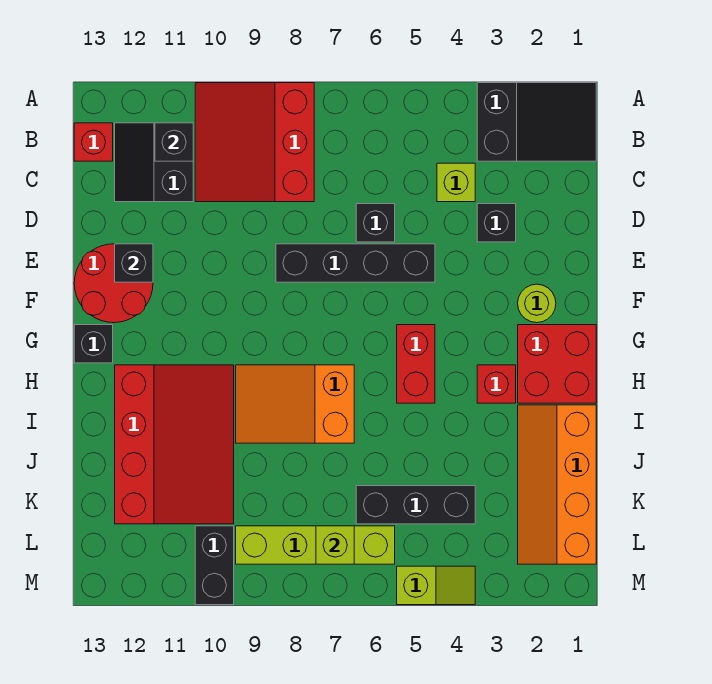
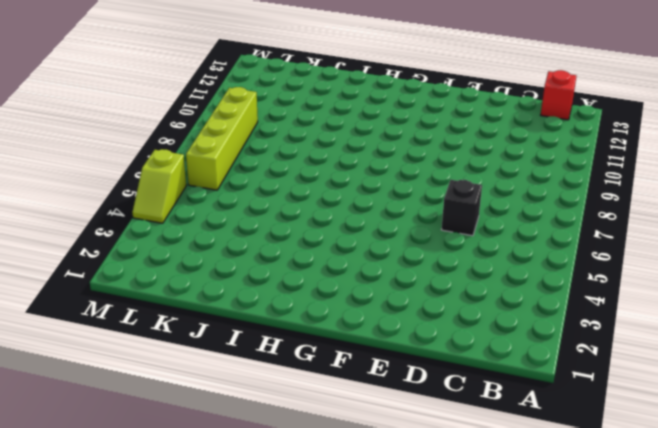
none -> black slope A1:B3 level 1 top 3
none -> red slope A8:C10 level 1 top 8
none -> black slope B11:C12 level 1 top 11

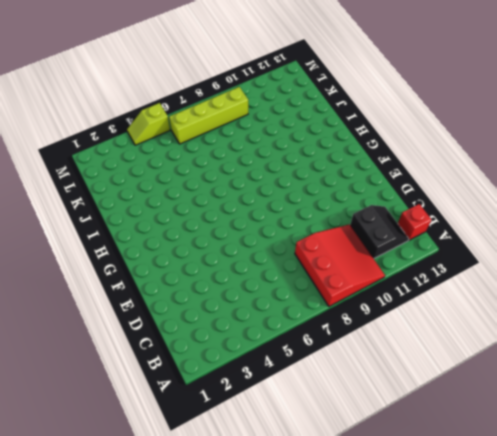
none -> black slope A1:B3 level 1 top 3
none -> lime brick C4 level 1
none -> black brick D3 level 1

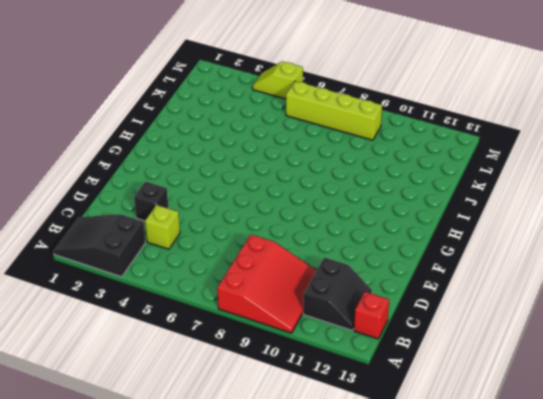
none -> black brick D6 level 1
none -> black brick E5:E8 level 1
none -> red round brick E12:F13 level 1

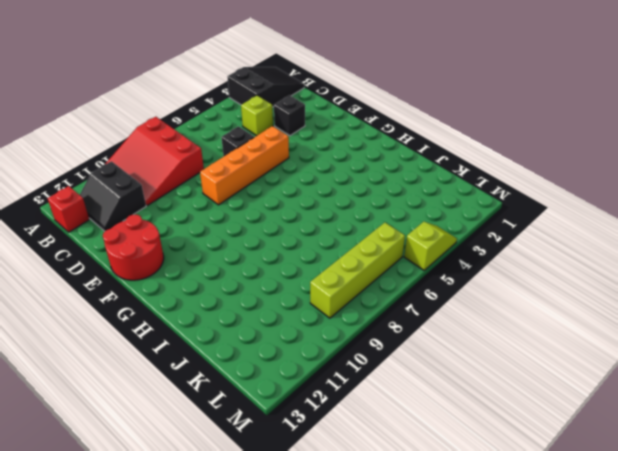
orange brick E5:E8 level 1 -> black brick E5:E8 level 1
none -> lime round brick F2 level 1
none -> red brick G1:H2 level 1
none -> red brick G5:H5 level 1

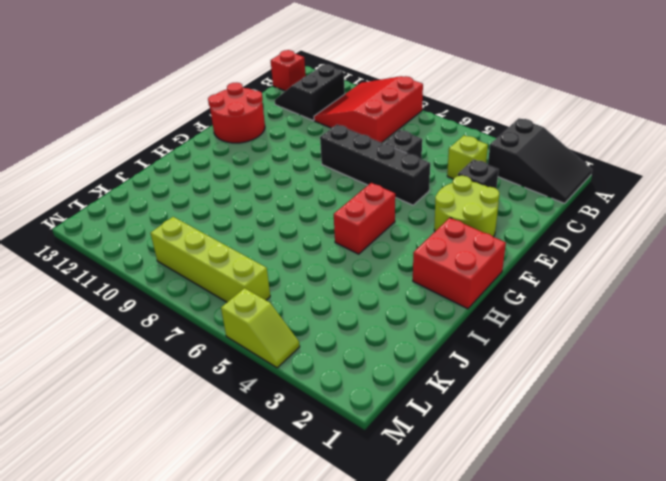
lime round brick E2:F3 level 1 -> lime round brick F2 level 1
none -> black brick G13 level 1
none -> red brick H3 level 1
none -> orange slope H7:I9 level 1 top 7

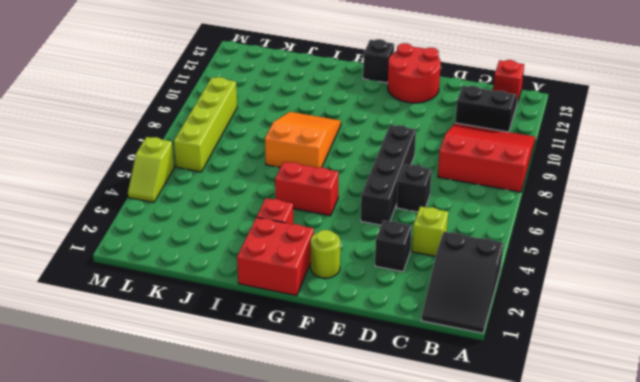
none -> red slope H10:K12 level 1 top 12
none -> orange slope I1:L2 level 1 top 1
none -> black brick K4:K6 level 1

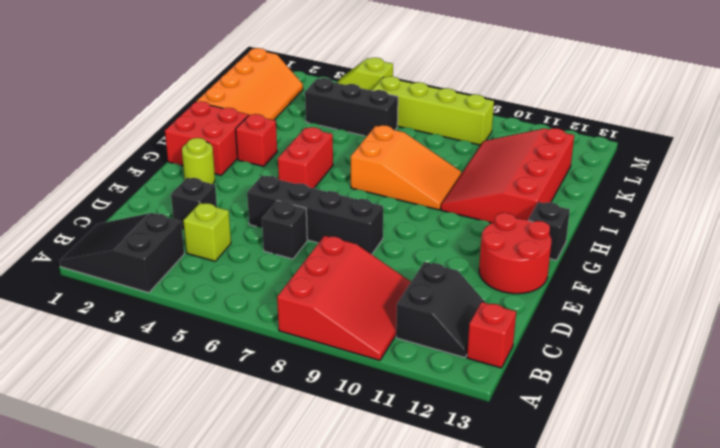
none -> black brick L10:M10 level 1
none -> black brick B11 level 2
none -> black brick E12 level 2

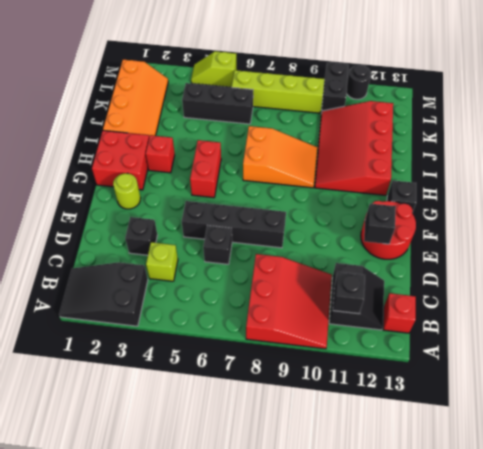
black round brick M11 level 1 -> none
none -> lime brick L7 level 2

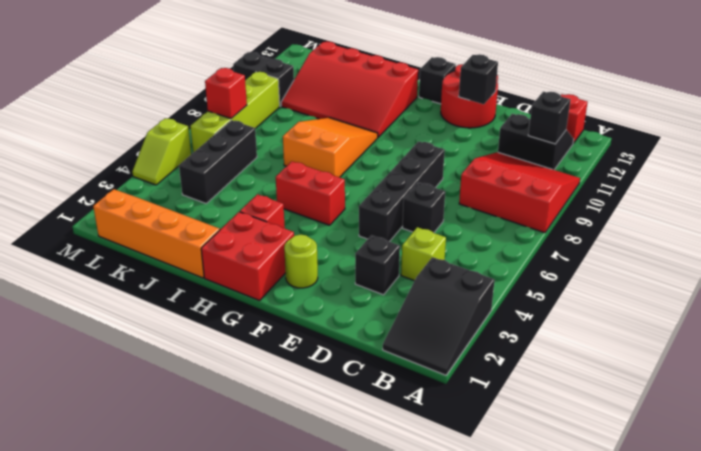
red brick L7 level 2 -> lime brick L7 level 2

